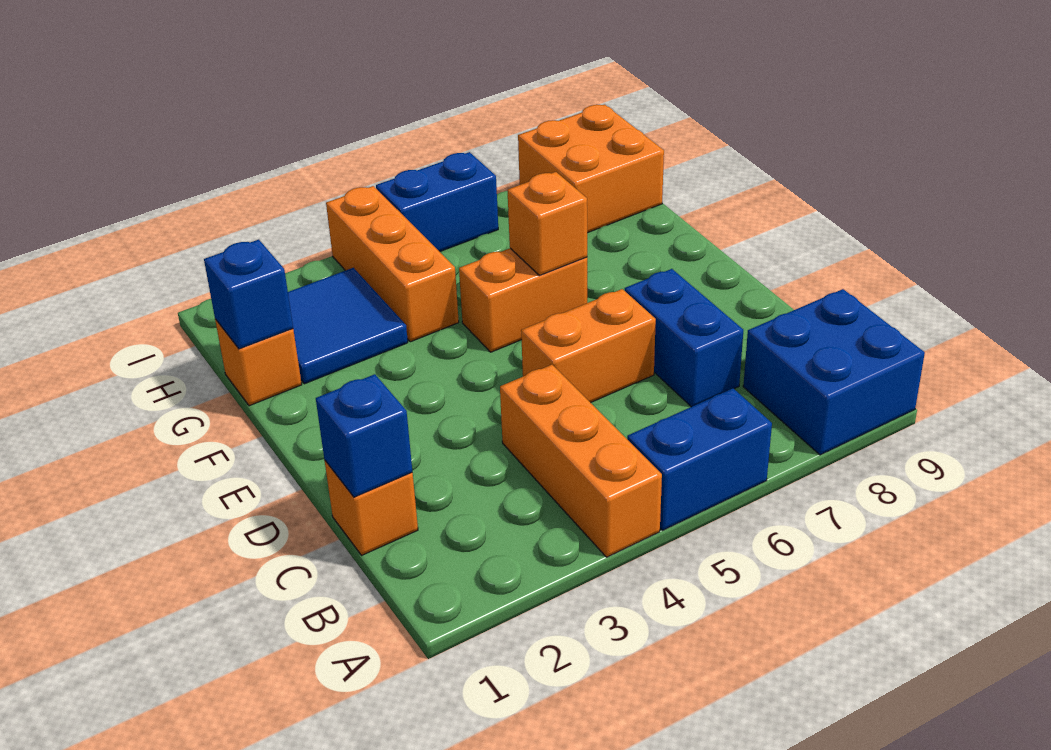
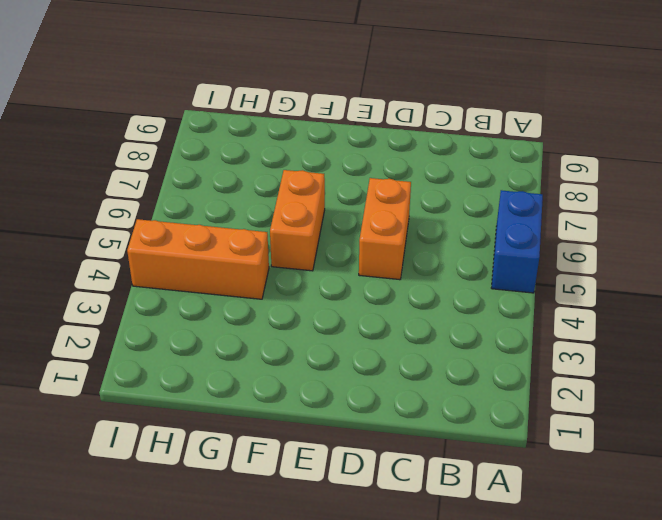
none -> orange brick A4:C4 level 1
none -> blue brick A8:B9 level 1
none -> orange brick C1 level 1

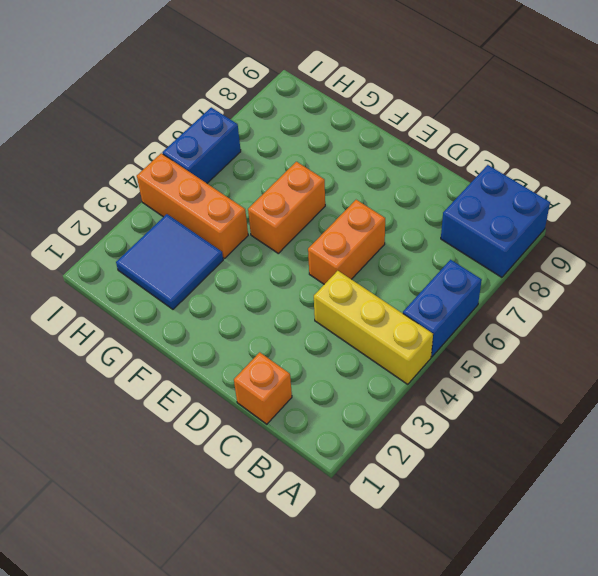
yellow brick A4:C4 level 1 -> orange brick A4:C4 level 1
none -> blue brick C7:D7 level 1
none -> orange brick G1 level 1
none -> orange brick H8:I9 level 1

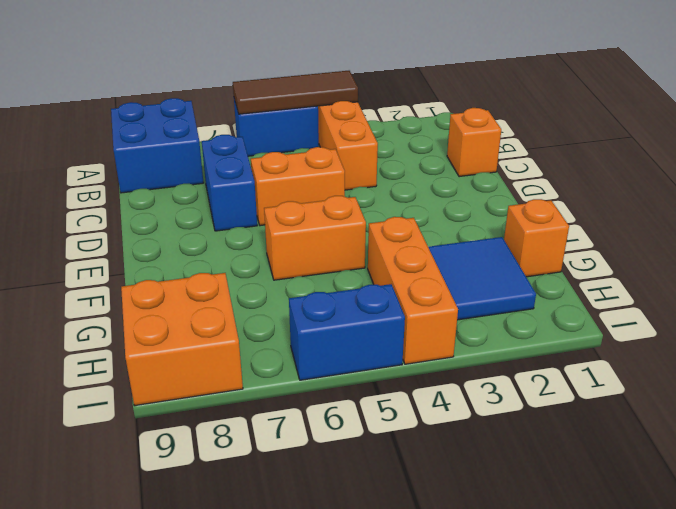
brown tile A4:A6 level 2 -> none
none -> blue brick C1 level 2
none -> orange brick F6 level 2
none -> blue brick G1 level 2

